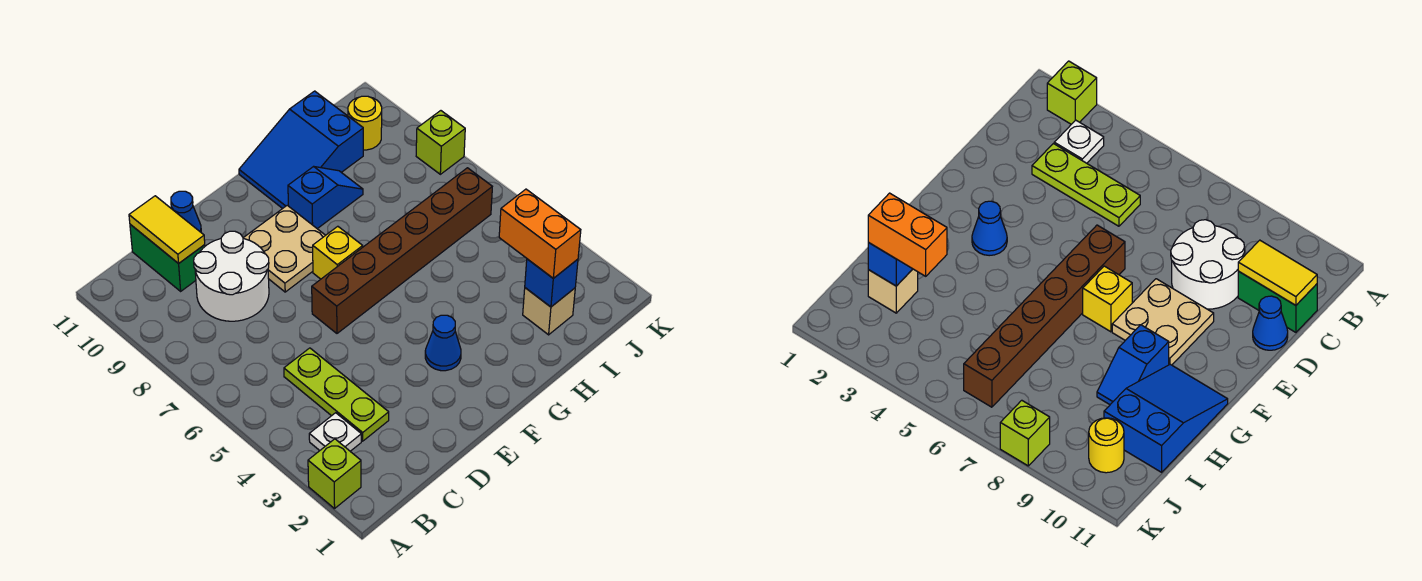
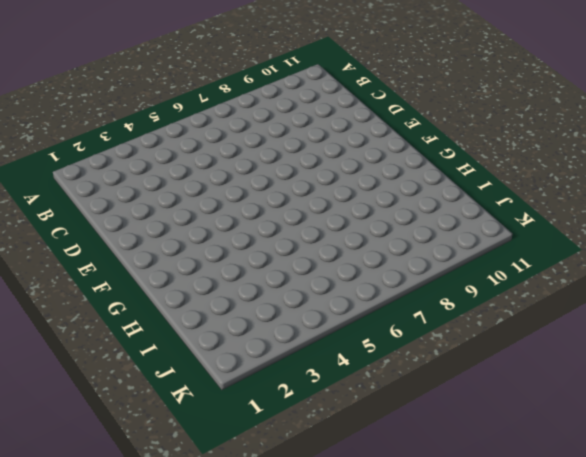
none -> lime brick A2 level 1
none -> white plate B3 level 1
none -> lime plate C3:C5 level 1

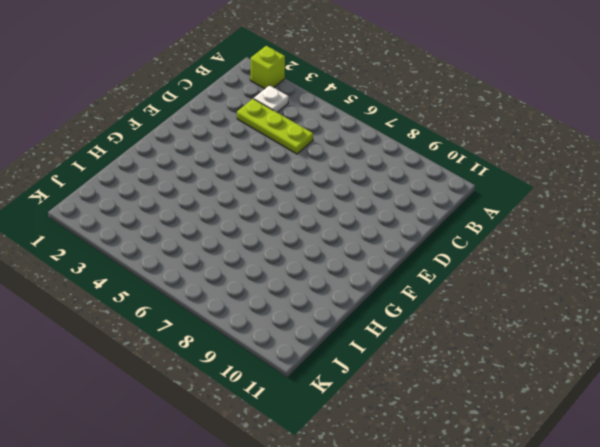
none -> white round brick C8:D9 level 1
none -> green brick C10:C11 level 1
none -> blue cone D11 level 1

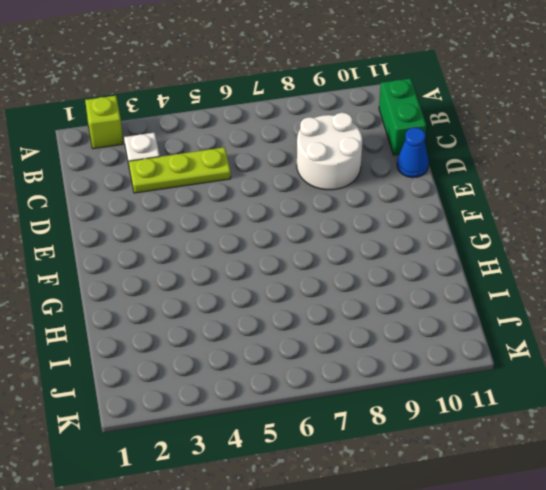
green brick B11:C11 level 1 -> green brick C10:C11 level 1
none -> brown brick E6:J6 level 1
none -> tan plate E8:F9 level 1
none -> blue cone F3 level 1

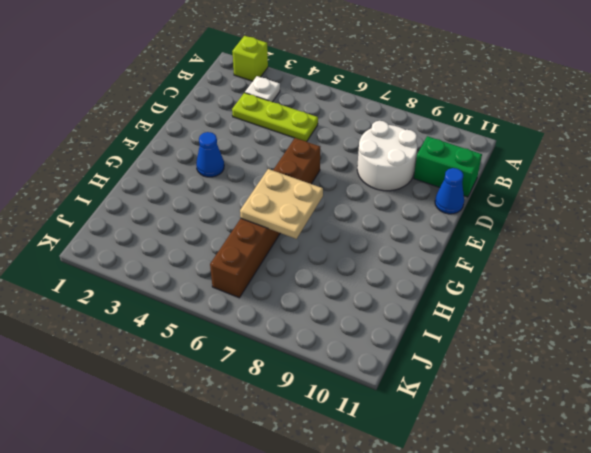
tan plate G6:H7 level 2 -> tan plate E8:F9 level 1
none -> yellow brick F7 level 1
none -> blue slope G9:H9 level 1 top G
none -> blue slope G10:I11 level 1 top I

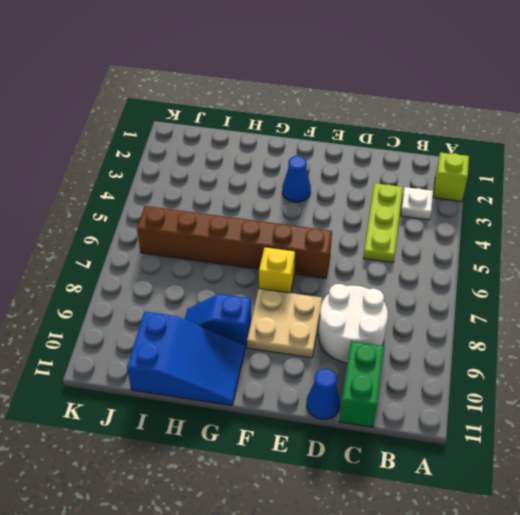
none -> tan brick I2 level 1
none -> yellow round brick J10 level 1
none -> lime brick K8 level 1

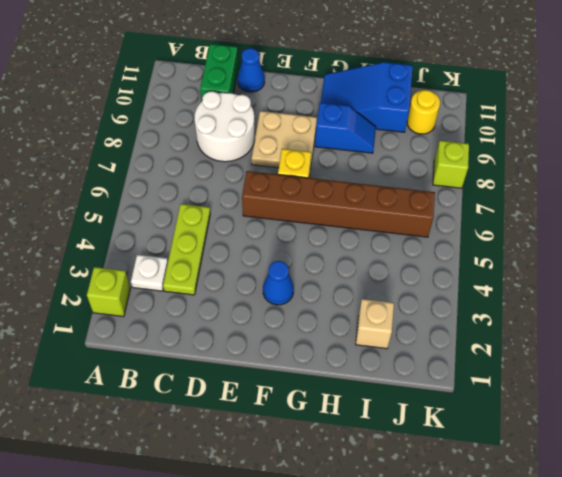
none -> yellow tile C10:C11 level 2
none -> blue brick I2 level 2
none -> orange brick I2:I3 level 3

